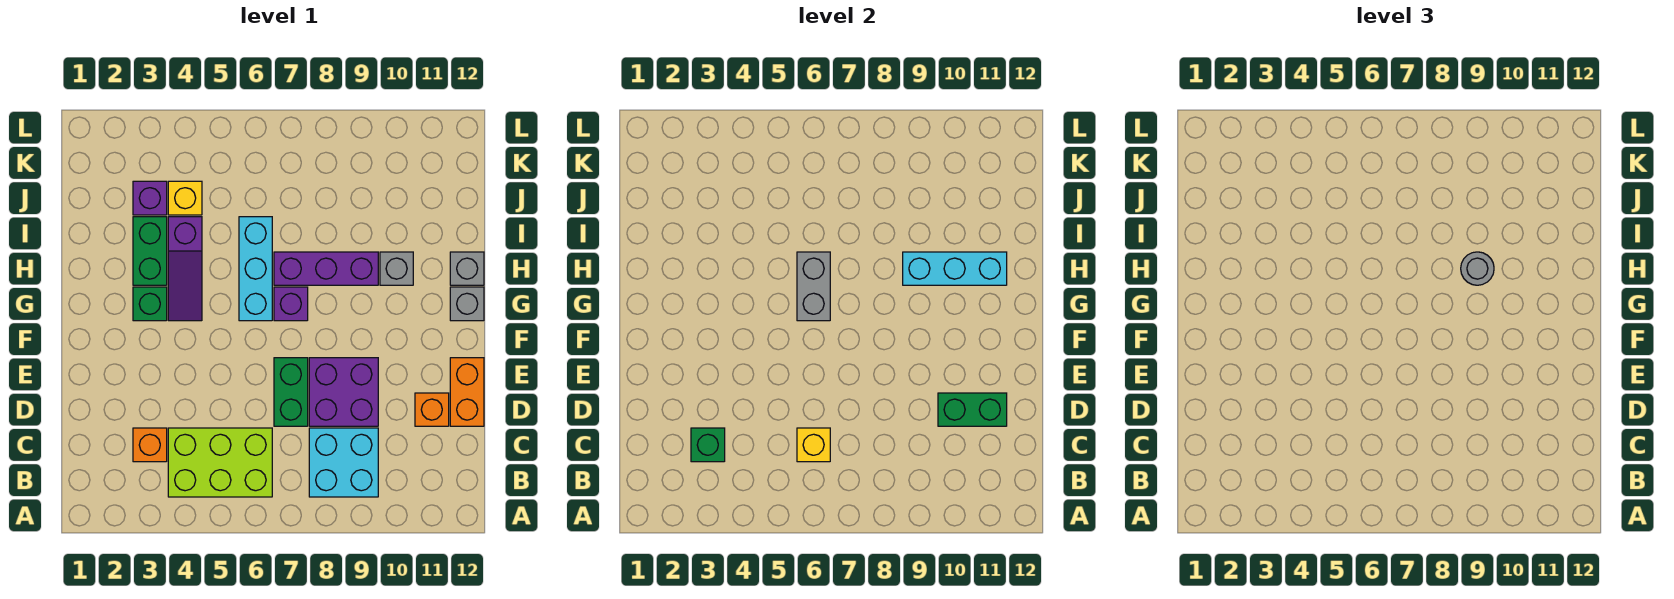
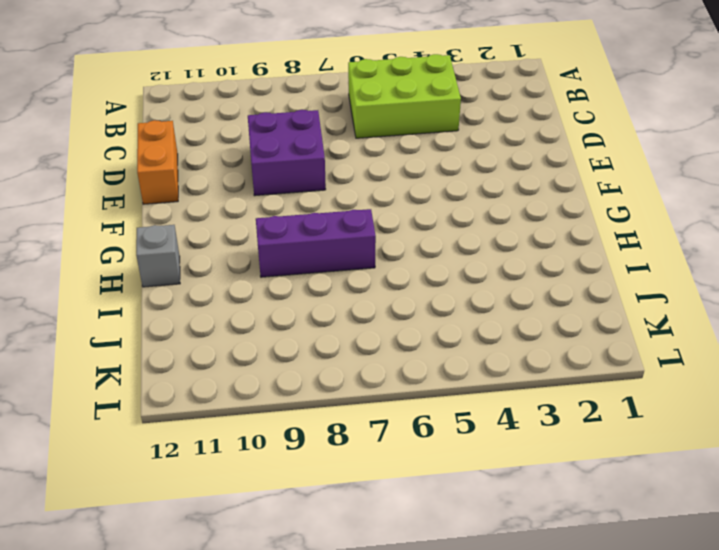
none -> cyan brick B8:C9 level 1
none -> orange brick C3 level 1
none -> green brick D7:E7 level 1

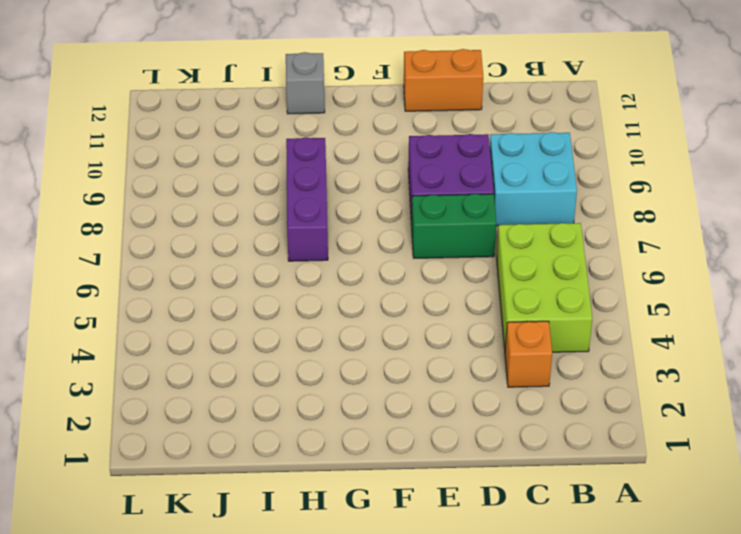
none -> orange brick D11 level 1
none -> green brick G3 level 1
none -> purple slope G4:I4 level 1 top I

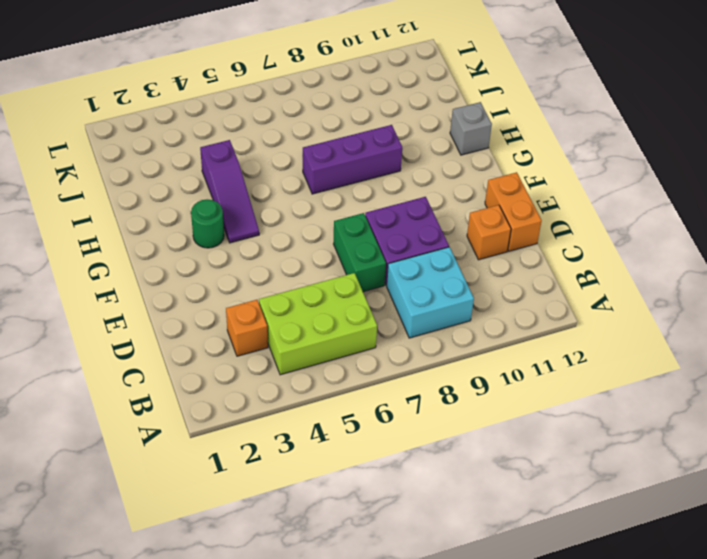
green round brick G3 level 1 -> green brick G3 level 1
none -> cyan brick G6:I6 level 1
none -> purple brick G7 level 1
none -> grey brick G12 level 1

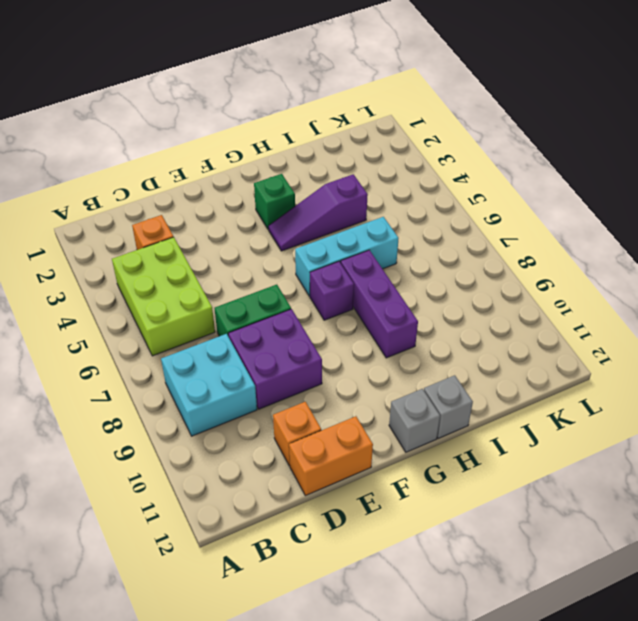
none -> green brick H3:I3 level 1
none -> grey brick H10 level 1
none -> purple brick J3 level 1

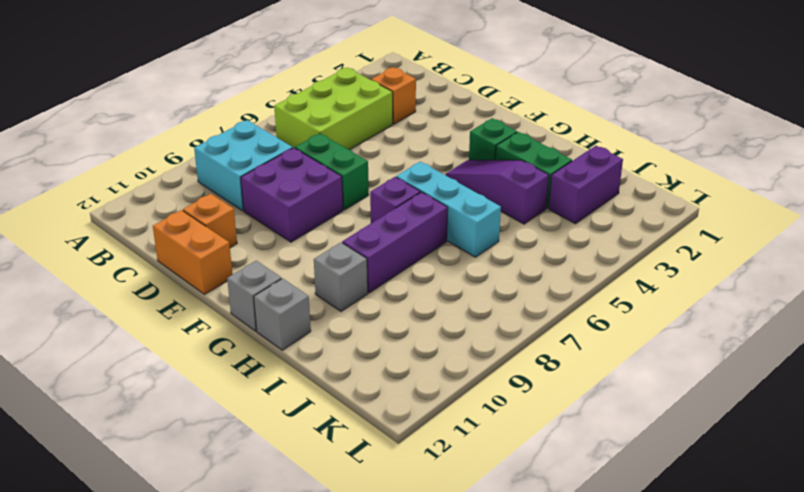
purple brick J2:J3 level 1 -> purple brick J3 level 1
none -> yellow brick J4 level 1
none -> green brick C3 level 2
none -> yellow brick C6 level 2

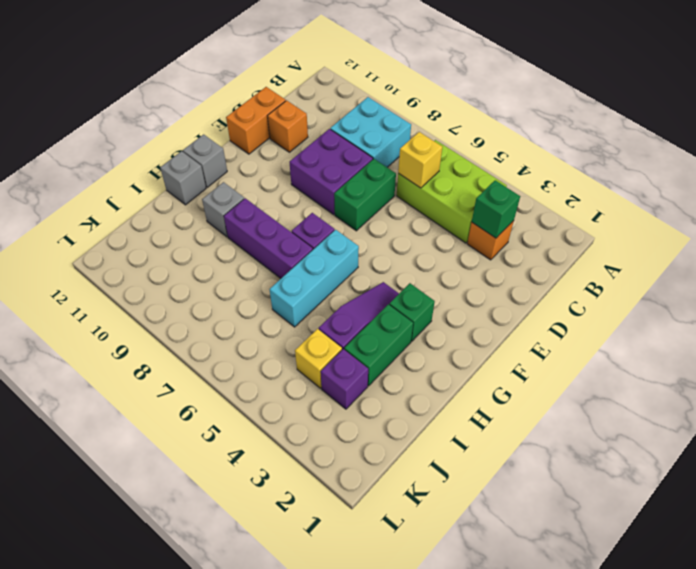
none -> green brick D10:D11 level 2
none -> grey brick G6:H6 level 2
none -> cyan brick H9:H11 level 2

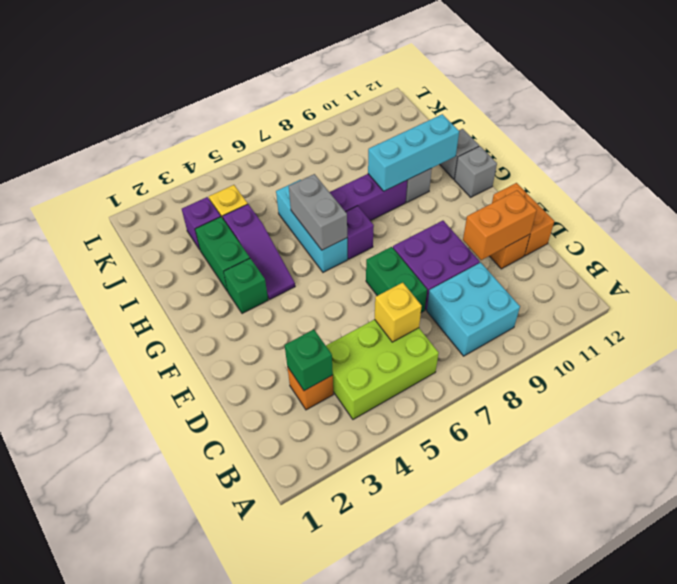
orange brick D10:D11 level 2 -> green brick D10:D11 level 2
none -> grey round brick H9 level 3

